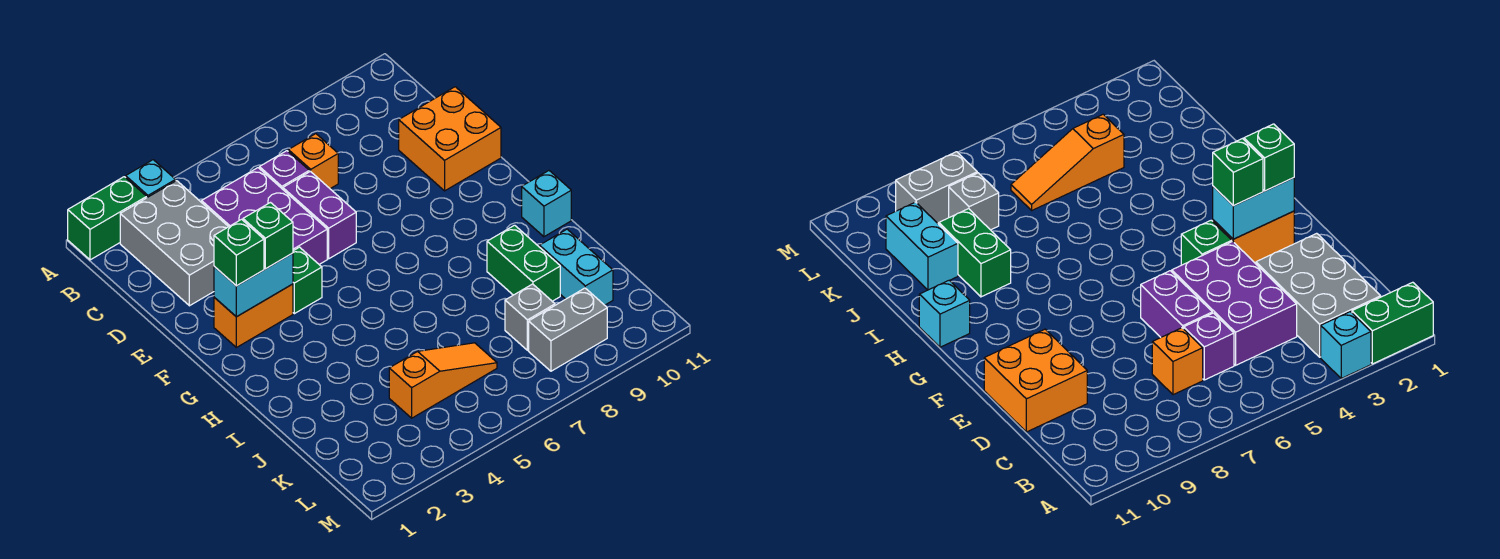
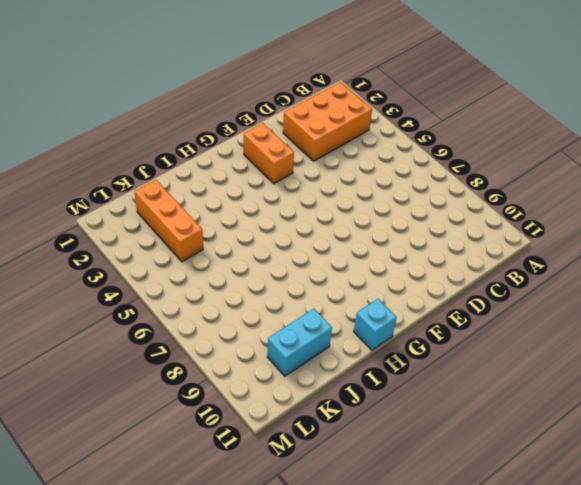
orange brick B2:D3 level 1 -> grey brick B2:D3 level 1
orange brick K2:K4 level 1 -> orange slope K4:K6 level 1 top 4
none -> green brick A1:A2 level 1
none -> cyan brick A3 level 1
none -> purple brick C4:E5 level 1

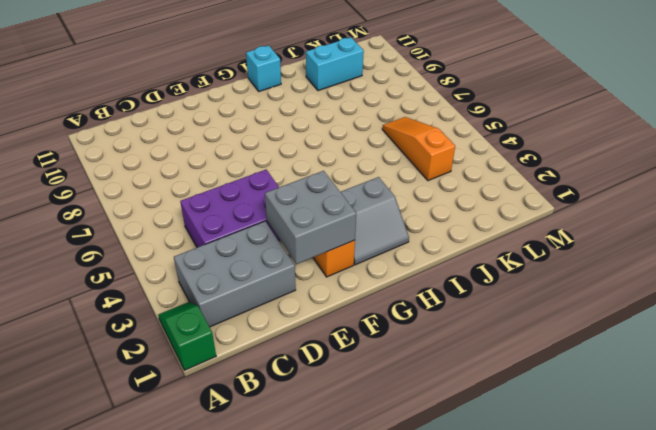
green slope A1:A2 level 1 top 1 -> green brick A1:A2 level 1
grey brick E2:F3 level 2 -> cyan brick F2:F3 level 2
grey slope G2:H3 level 1 top 3 -> none
none -> cyan brick A3 level 1
none -> purple brick C6 level 1
none -> orange brick C7 level 1

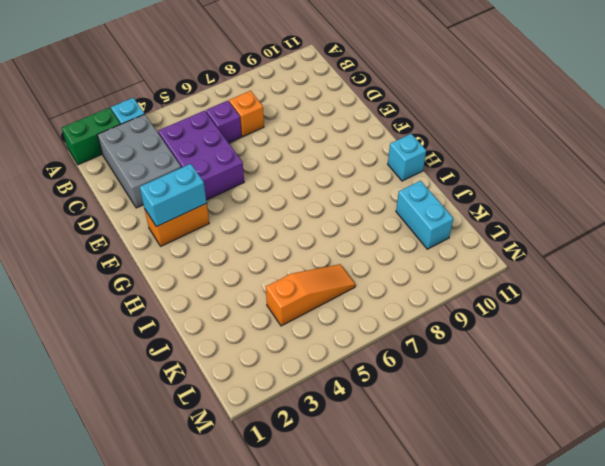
none -> purple brick D6:E6 level 1
none -> orange brick D10:E11 level 1
none -> green brick F4 level 1

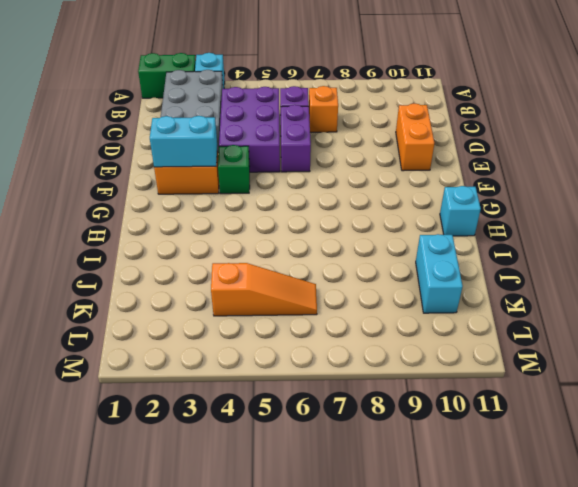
orange brick D10:E10 level 1 -> orange brick D10:E11 level 1
none -> green brick I9:J9 level 1
none -> grey brick K8 level 1
none -> grey brick L8:L9 level 1

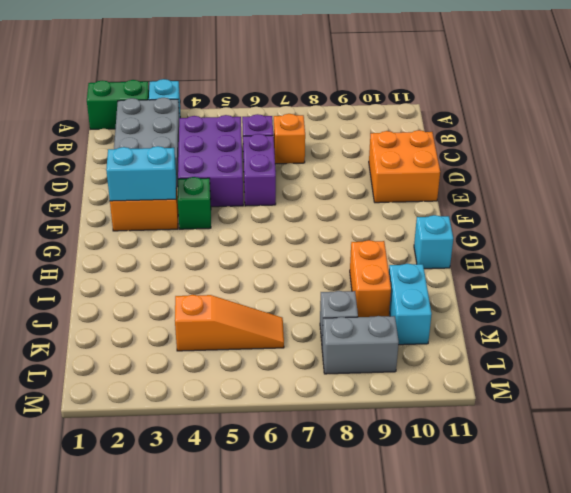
orange brick I9:J9 level 1 -> green brick I9:J9 level 1
none -> green brick F2 level 3
none -> green brick F3 level 3

